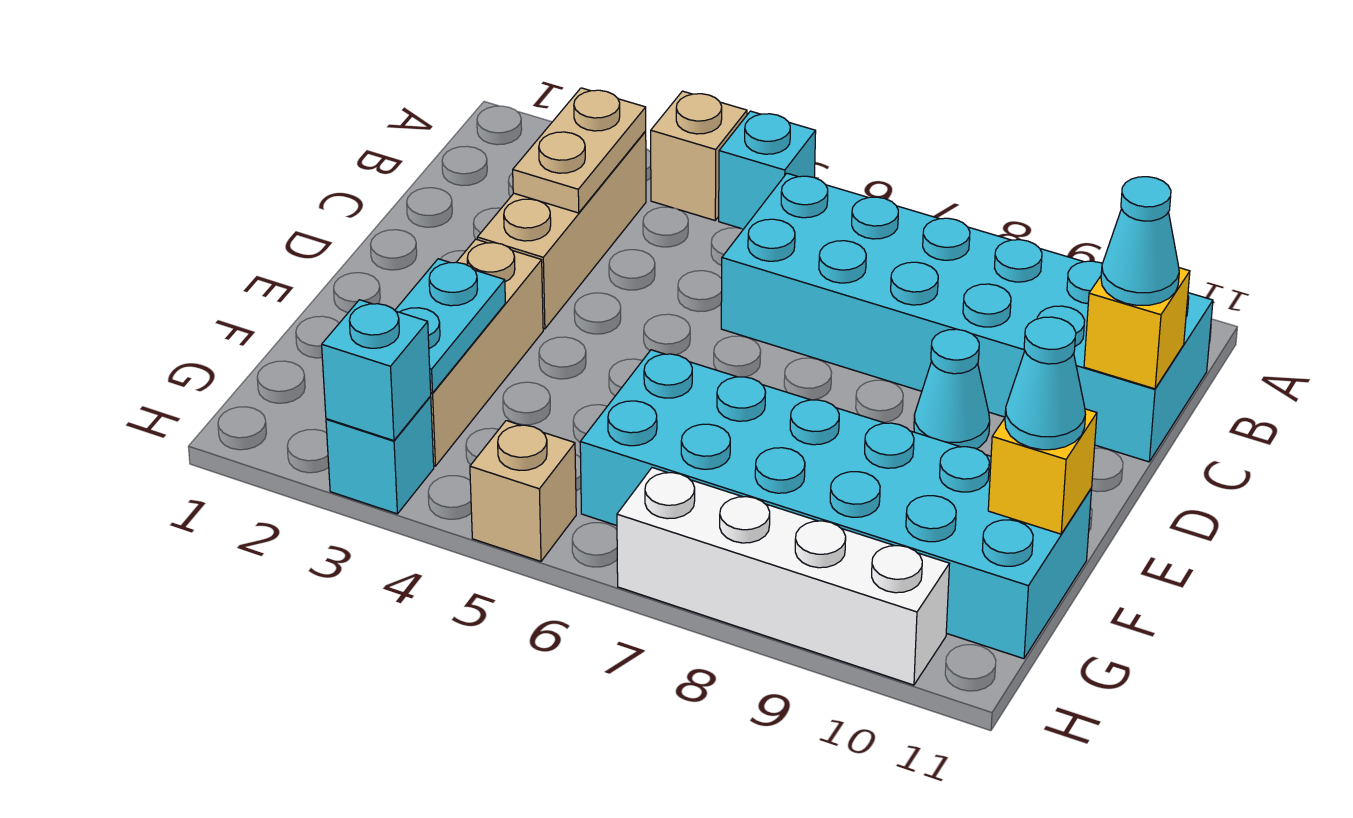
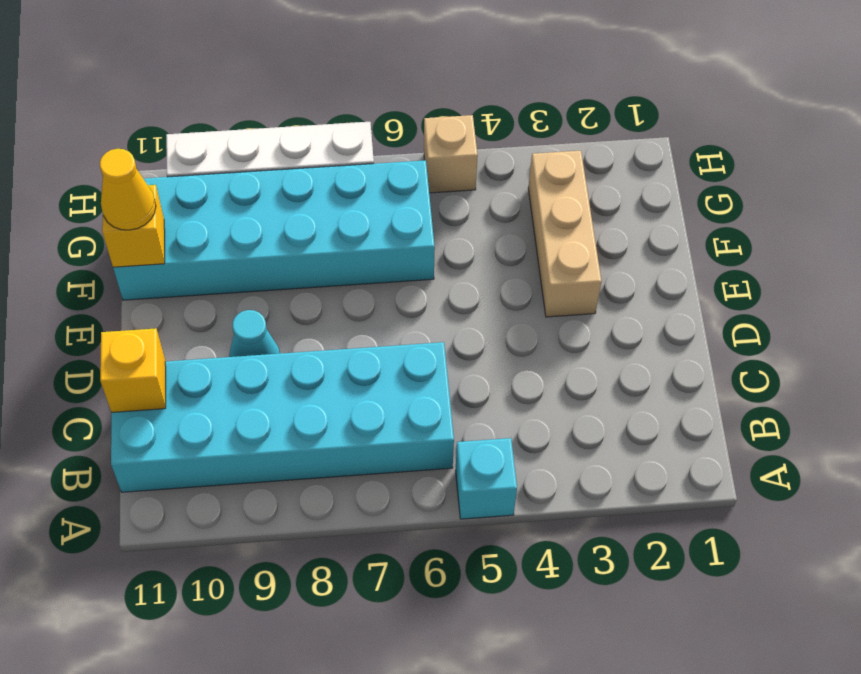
yellow cone F11 level 3 -> cyan cone F11 level 3
none -> tan brick A4 level 1
none -> tan brick B3:D3 level 1
none -> cyan brick H3 level 1

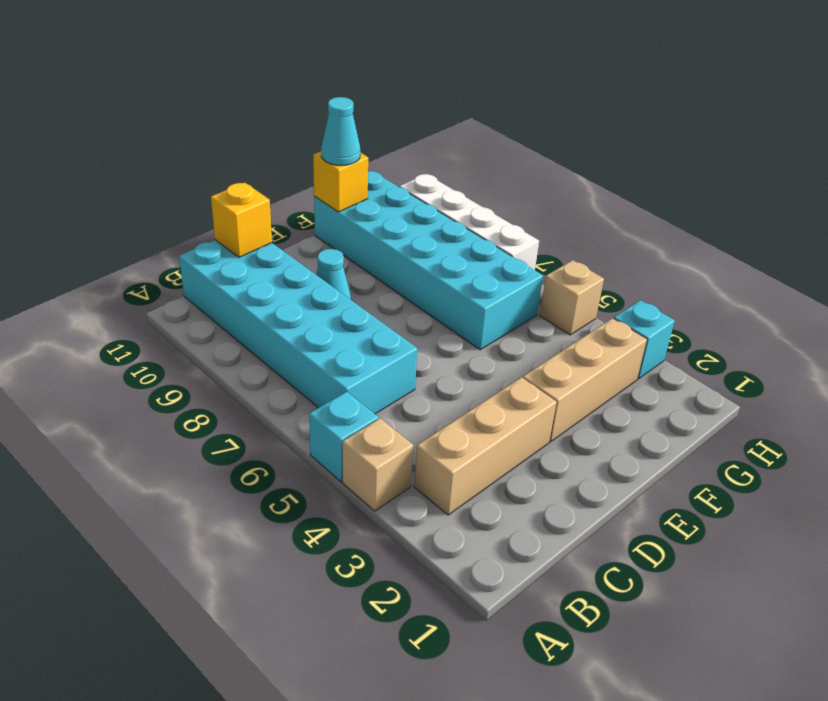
none -> tan plate B3:C3 level 2
none -> cyan plate F3:G3 level 2
none -> cyan brick H3 level 2

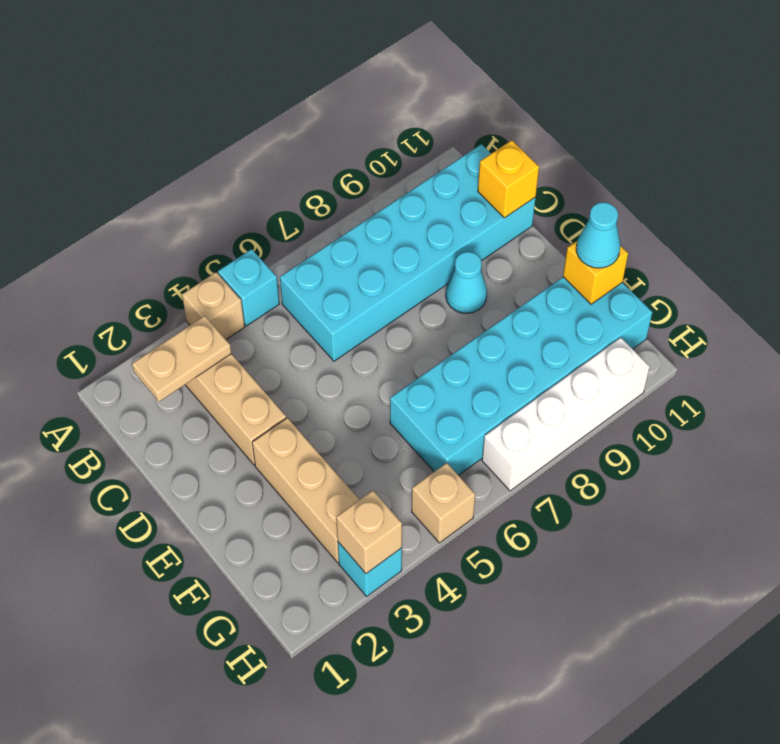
tan plate B2:B3 level 2 -> tan plate B3:C3 level 2
tan brick H3 level 2 -> cyan brick H3 level 2
none -> cyan plate F3:G3 level 2
none -> cyan cone C11 level 3

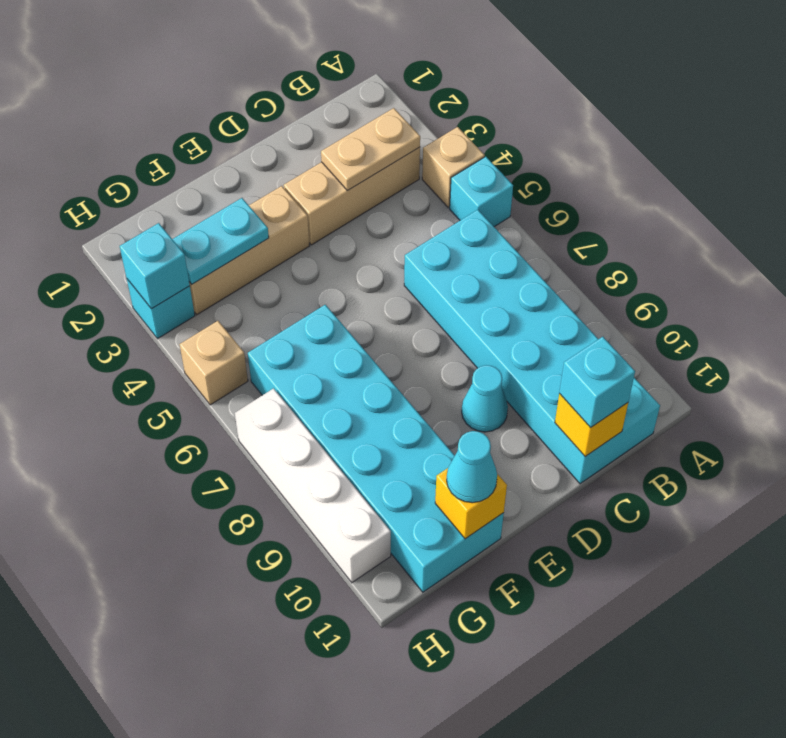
cyan brick C11 level 3 -> cyan cone C11 level 3

